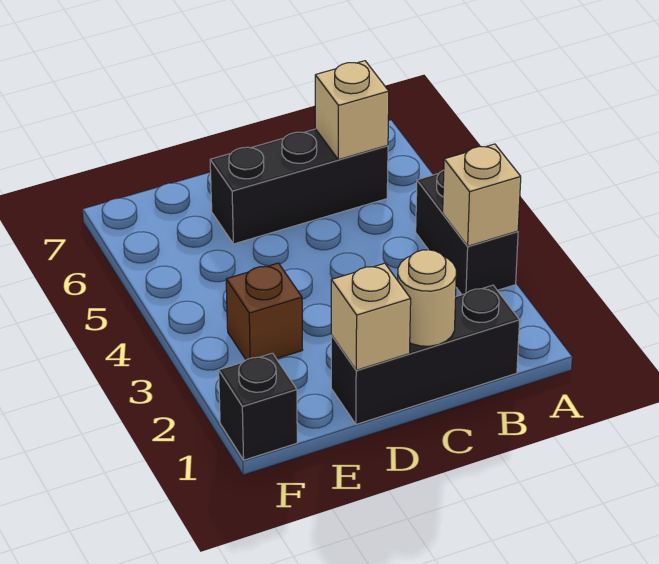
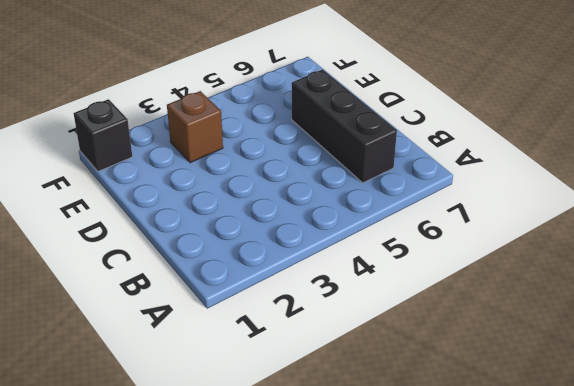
none -> black brick A3:A4 level 1
none -> black brick B1:D1 level 1

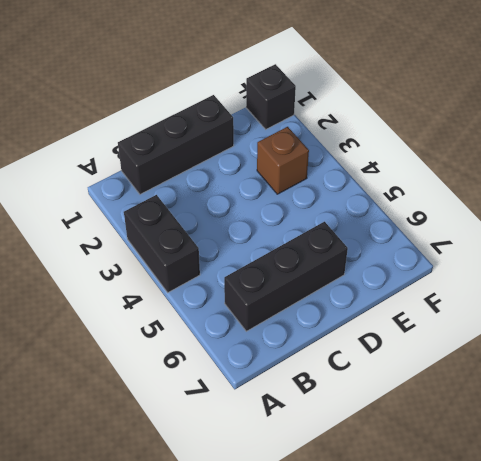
none -> tan brick A3 level 2
none -> tan brick B6 level 2

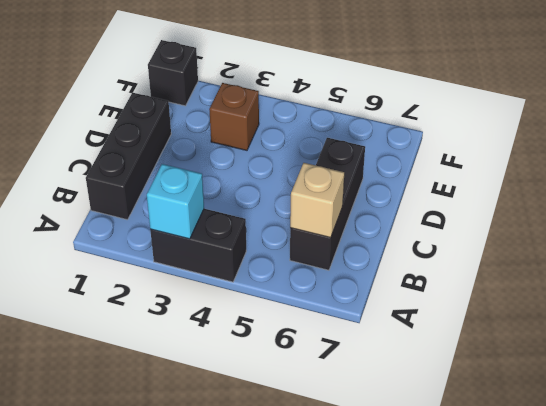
cyan brick A3 level 2 -> tan brick A3 level 2
none -> tan round brick C1 level 2
none -> tan brick D1 level 2

